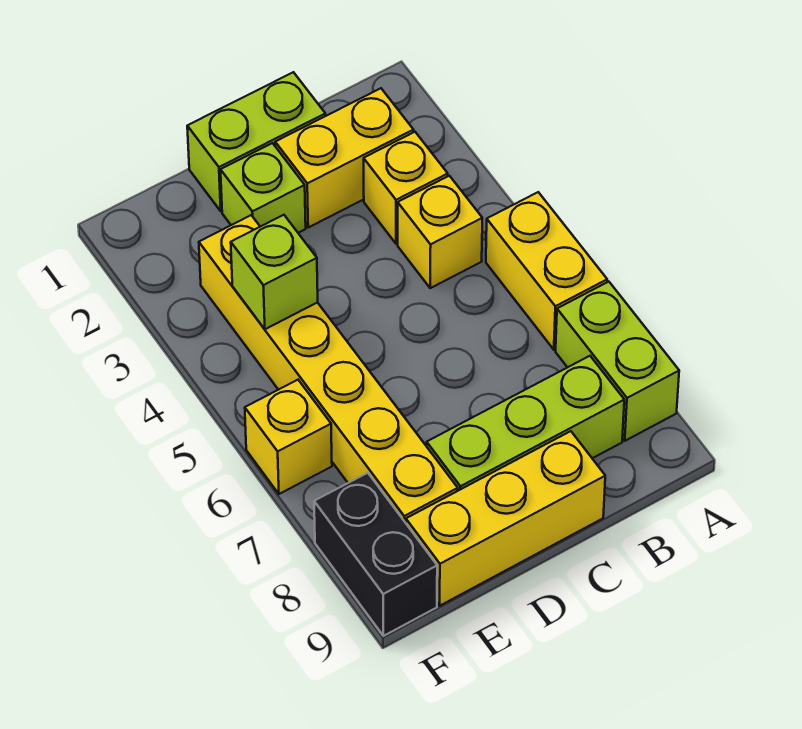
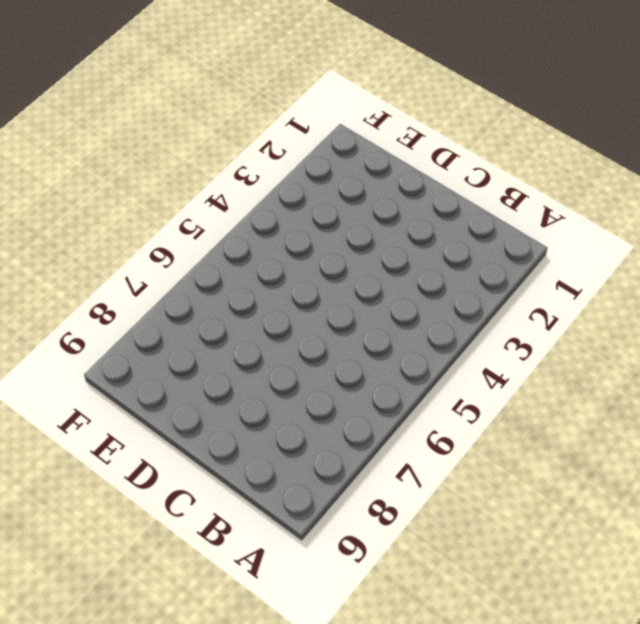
none -> yellow brick A5:A6 level 1
none -> lime brick A7:A8 level 1
none -> yellow brick B2:C2 level 1

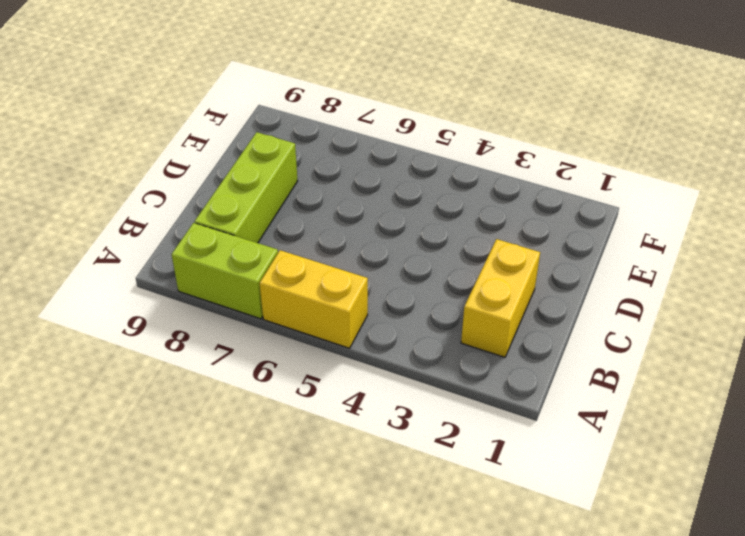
none -> yellow brick B3 level 1
none -> yellow brick B4 level 1
none -> lime brick C1:D1 level 1

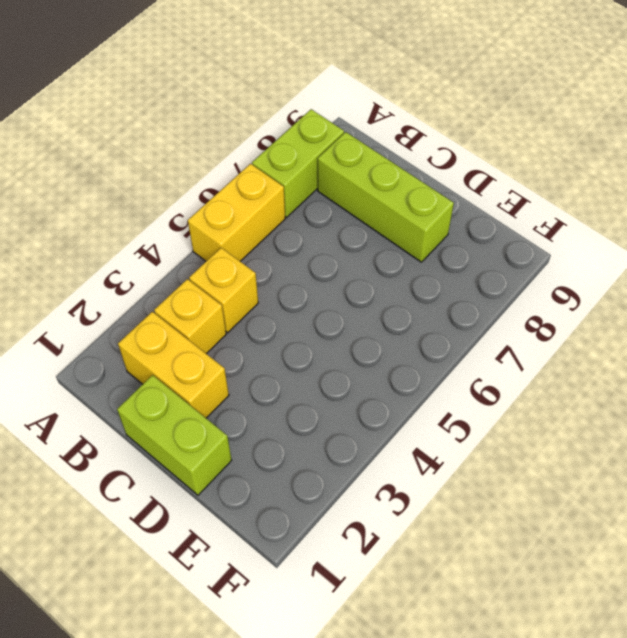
none -> yellow brick C9:E9 level 1
none -> lime brick D2 level 1
none -> yellow brick E3:E8 level 1

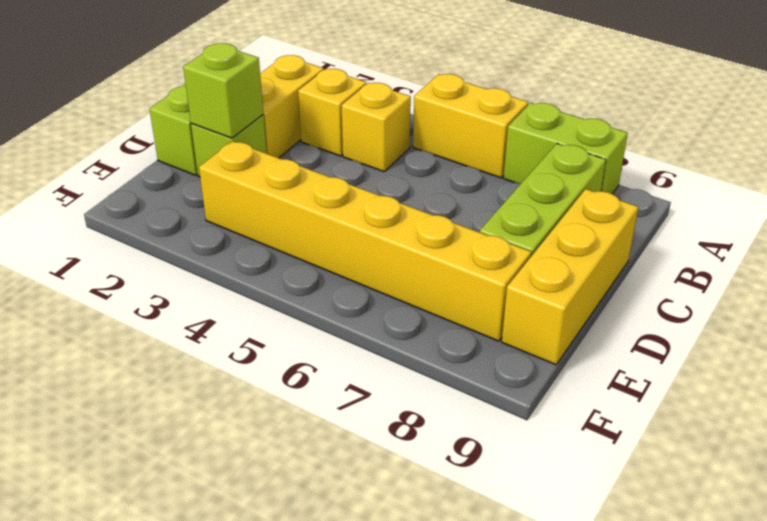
lime brick D2 level 2 -> lime brick E4 level 2
none -> yellow brick F6 level 1
none -> black brick F8:F9 level 1

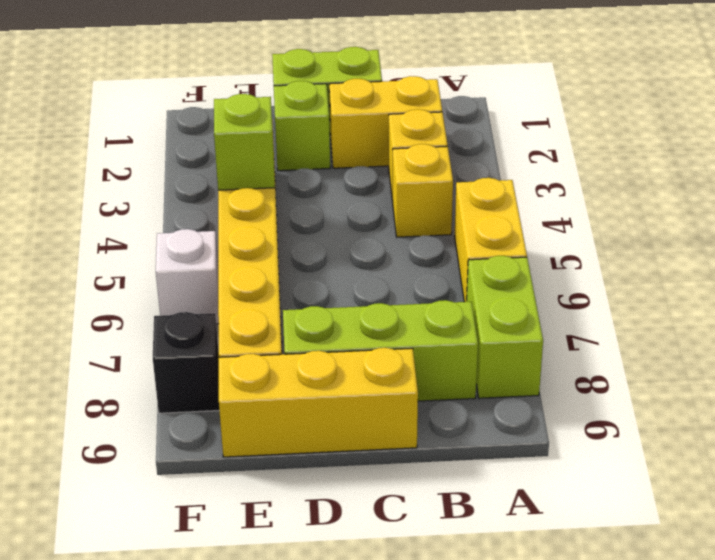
white brick F6 level 1 -> yellow brick F6 level 1
black brick F8 level 1 -> black brick F8:F9 level 1

